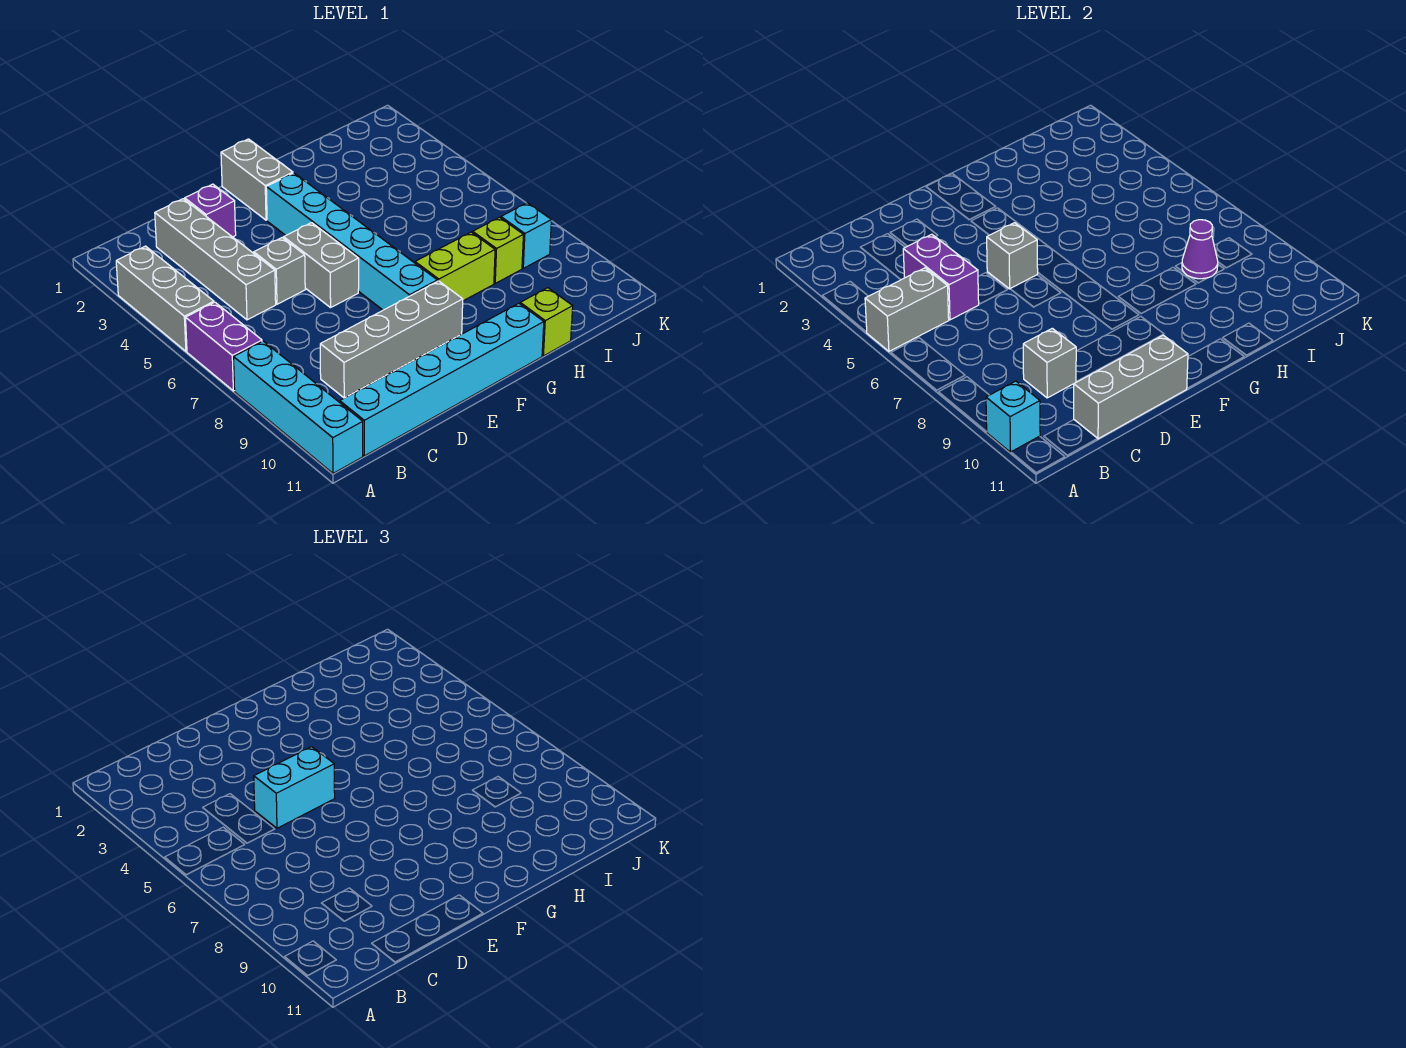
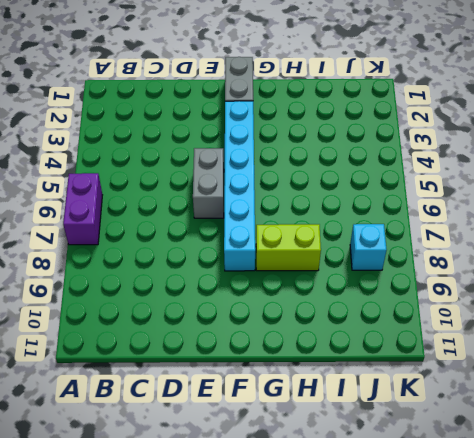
none -> grey brick A3:A5 level 1
none -> cyan brick A8:A11 level 1
none -> cyan brick B11:G11 level 1

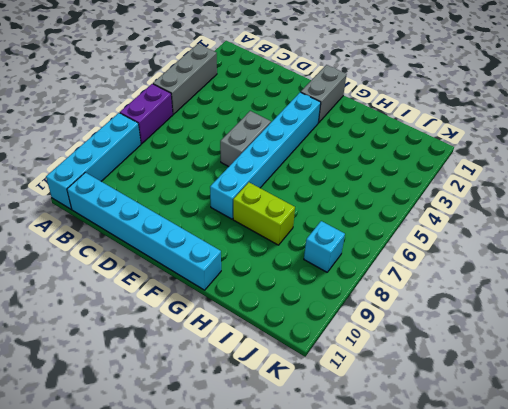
none -> grey brick C2:C5 level 1
none -> grey brick C9:F9 level 1
none -> purple brick D2 level 1

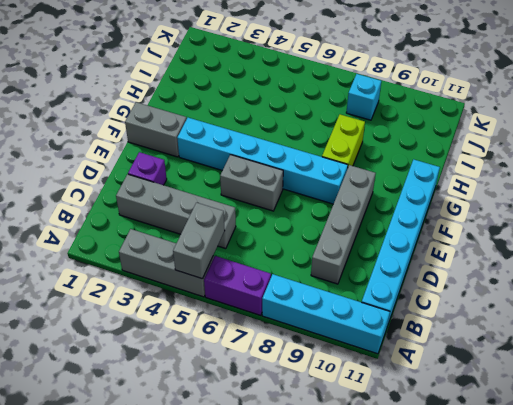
none -> grey brick D5 level 1
none -> lime brick H11 level 1
none -> lime brick I8 level 1

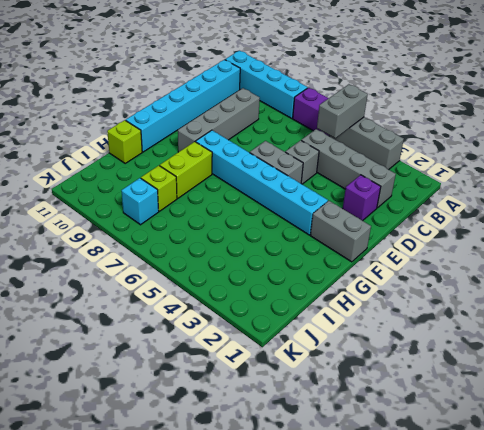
none -> cyan brick A10 level 2
none -> purple brick C4:C5 level 2
none -> grey brick C9 level 2

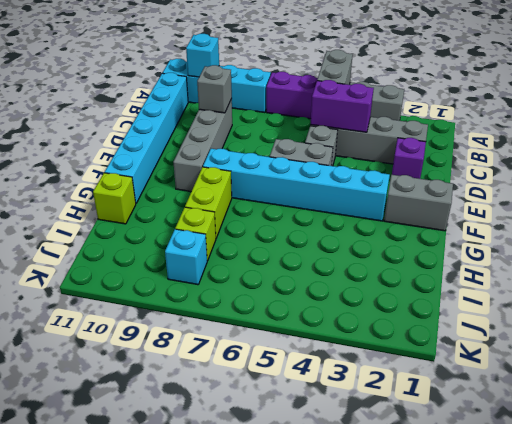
none -> grey brick C11:E11 level 2
none -> grey brick E5 level 2
none -> purple cone I8 level 2

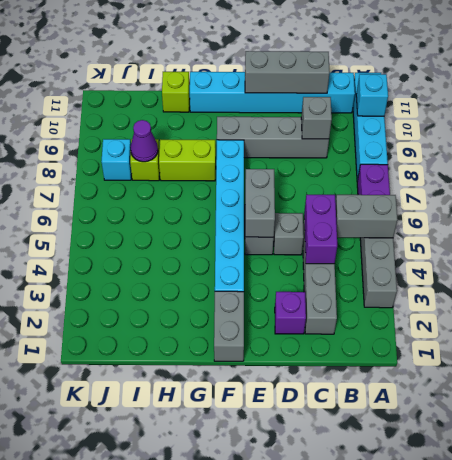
grey brick E5:E6 level 2 -> grey brick E5 level 2
none -> cyan brick D5:E5 level 3

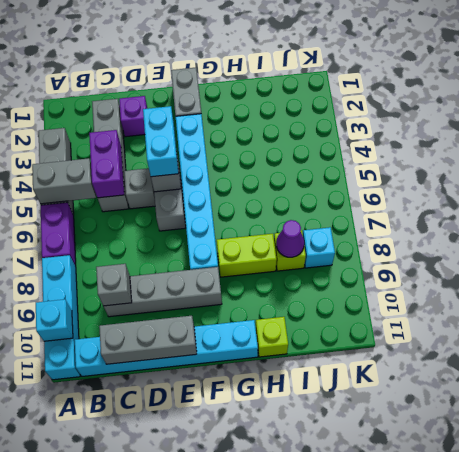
cyan brick E4:E5 level 3 -> cyan brick D5:E5 level 3

